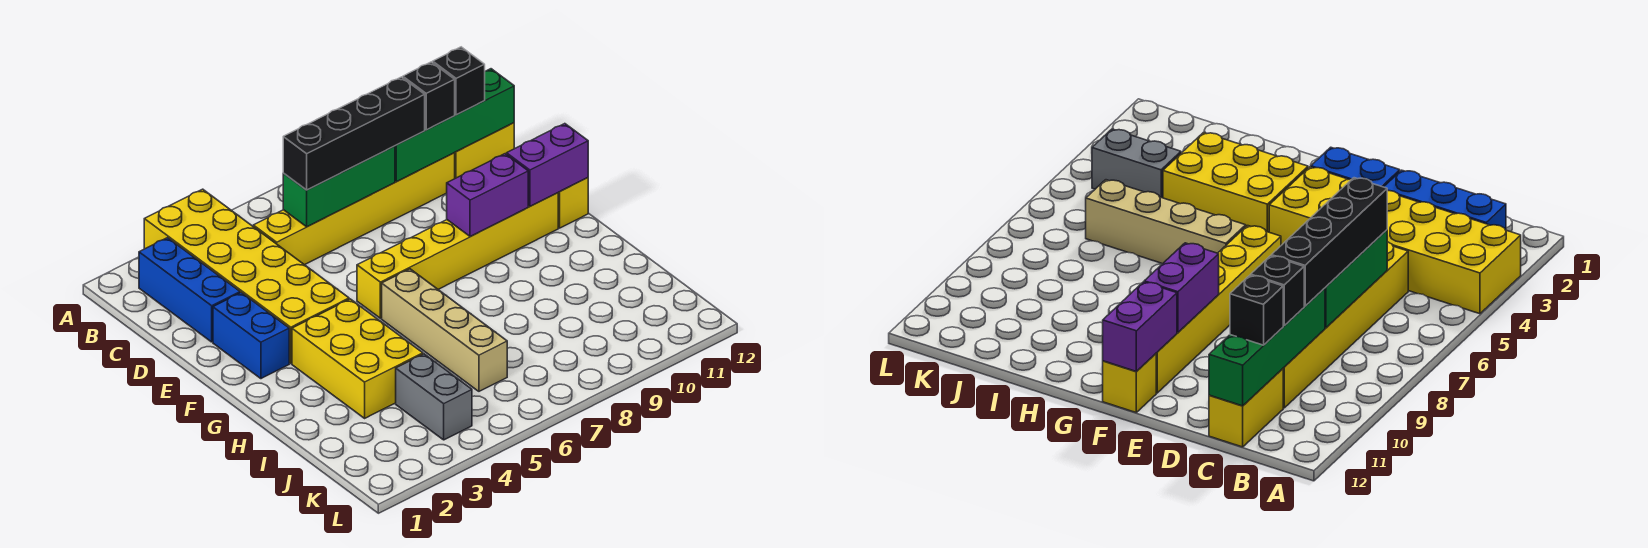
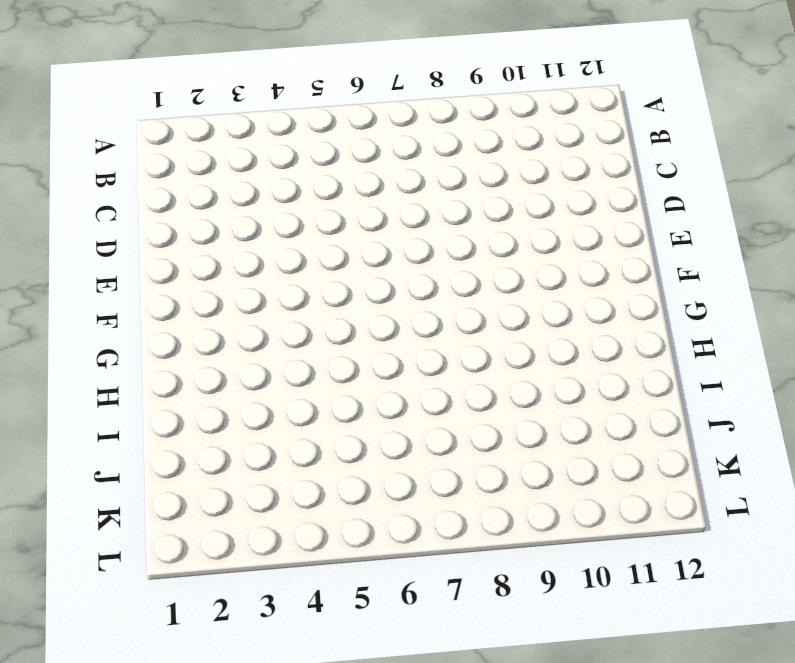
none -> yellow brick A3:F4 level 1
none -> blue brick B2:D2 level 1
none -> yellow brick C5:C10 level 1

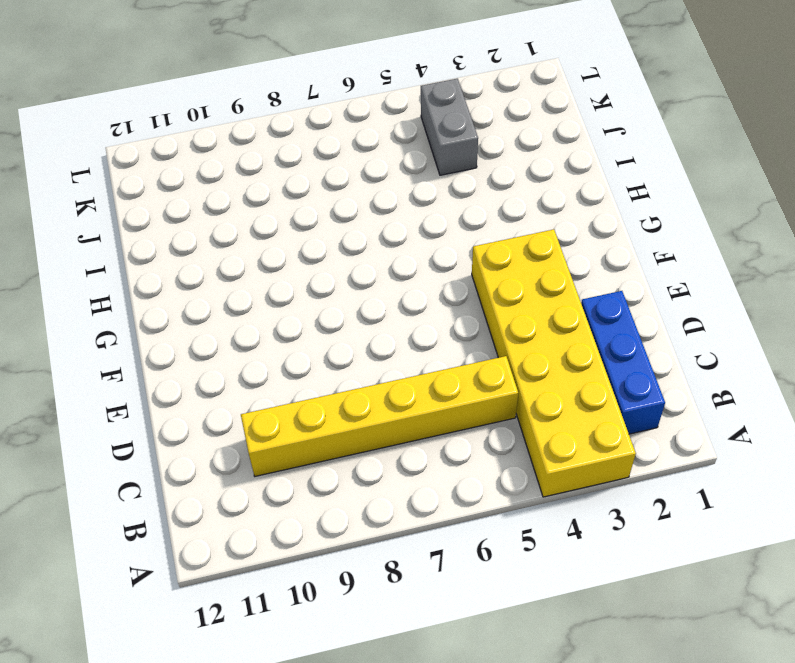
none -> yellow brick C11:C12 level 1
none -> blue brick E2:F2 level 1
none -> yellow brick F6:F11 level 1

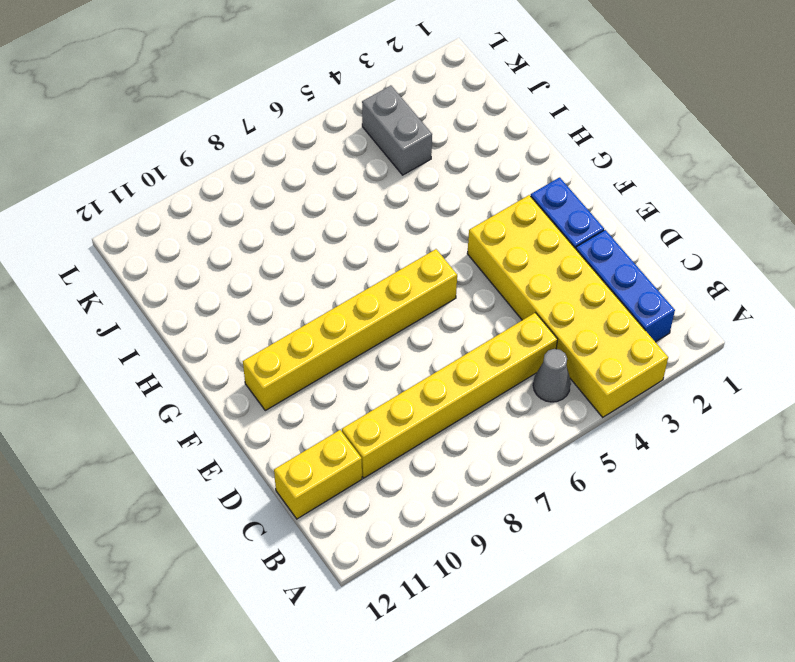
grey cone B5 level 1 -> none
none -> yellow brick F12 level 1
none -> yellow brick G3:I4 level 1
none -> tan brick G6:J6 level 1

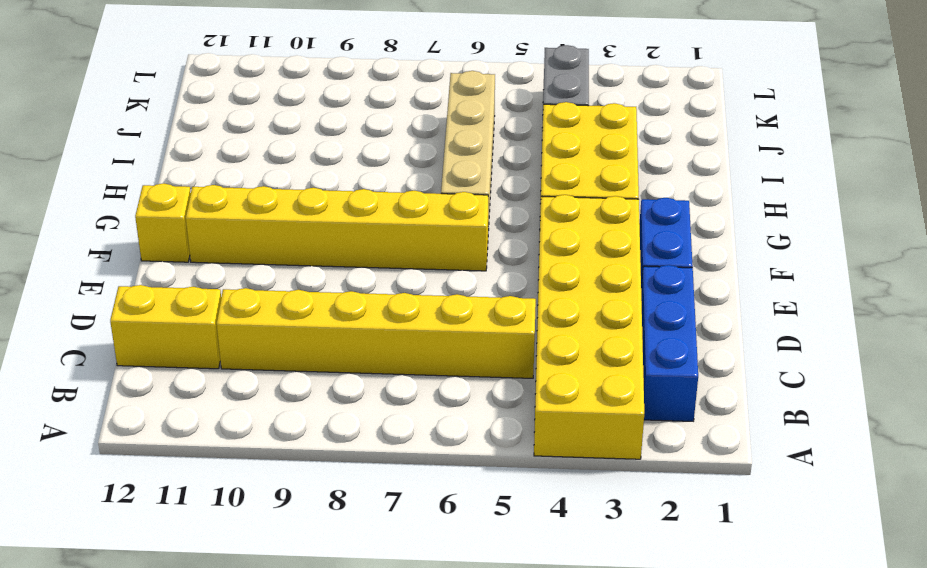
none -> green brick C6:C8 level 2
none -> green brick C9:C12 level 2
none -> purple brick F9:F10 level 2

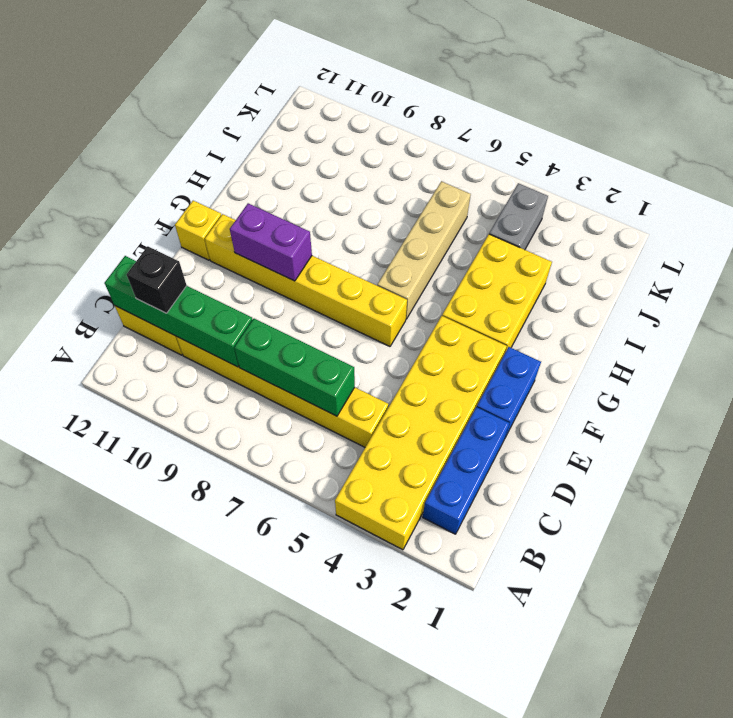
none -> purple brick F11:F12 level 2
none -> black brick C6:C9 level 3
none -> black brick C10 level 3

